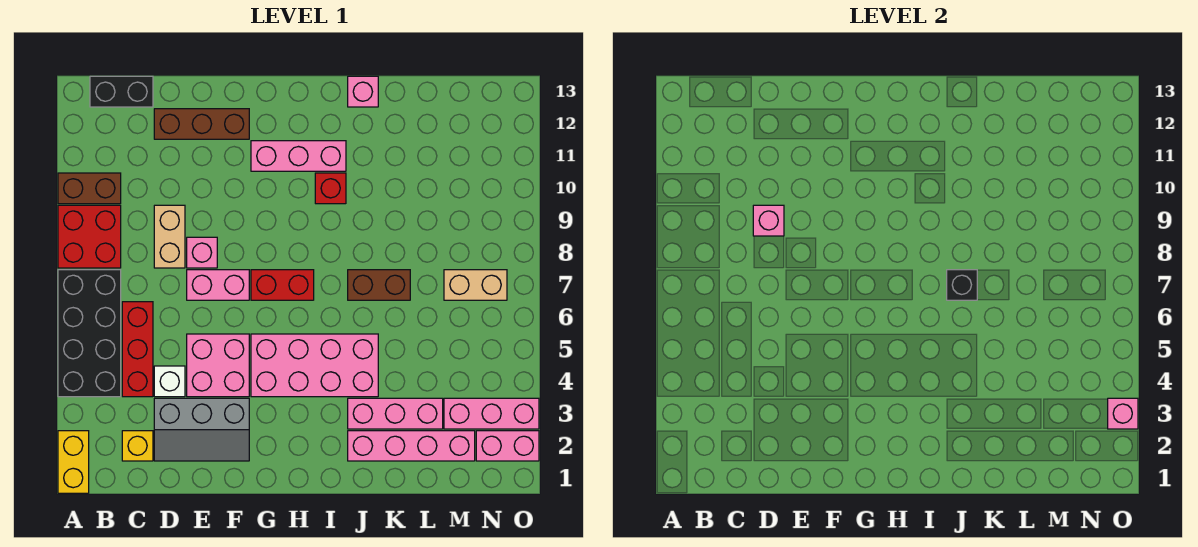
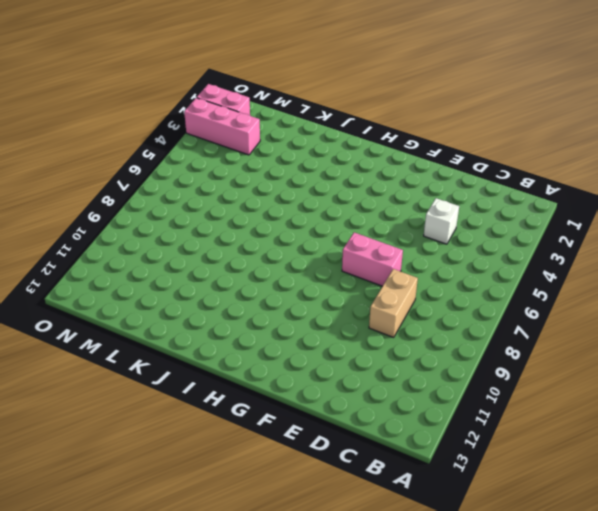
none -> yellow brick A1:A2 level 1
none -> black brick A4:B7 level 1
none -> red brick A8:B9 level 1

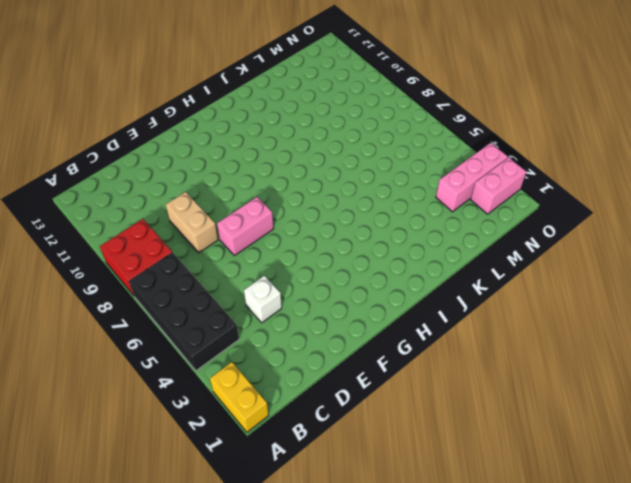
none -> brown brick A10:B10 level 1
none -> black brick B13:C13 level 1
none -> yellow brick C2 level 1

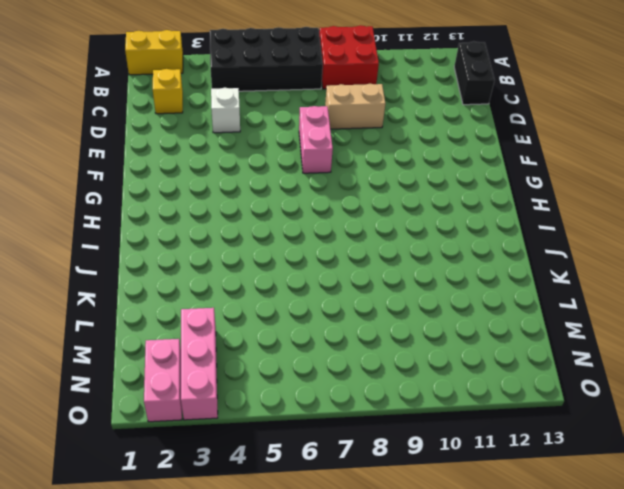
none -> brown brick A10:B10 level 1
none -> red brick C4:C6 level 1
none -> grey slope D2:F3 level 1 top 3

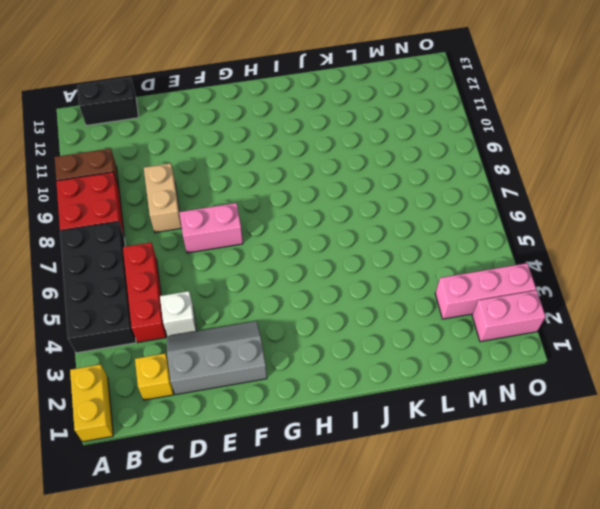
grey slope D2:F3 level 1 top 2 -> grey slope D2:F3 level 1 top 3
none -> brown brick D12:F12 level 1
none -> pink brick E4:F5 level 1
none -> pink brick E8 level 1

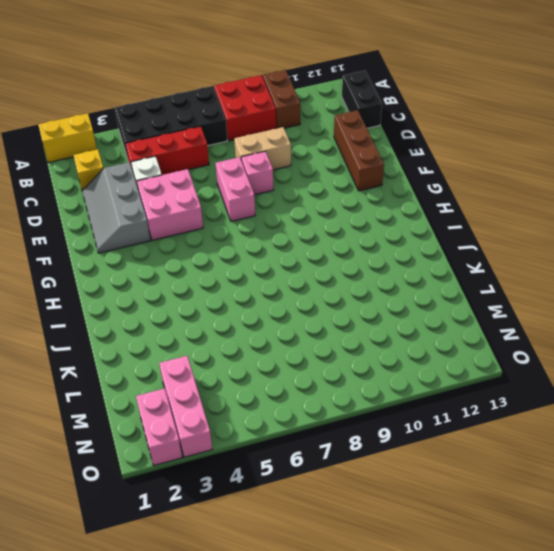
none -> pink brick G4:J5 level 1
none -> red brick G7:H7 level 1
none -> pink brick G11:I11 level 1

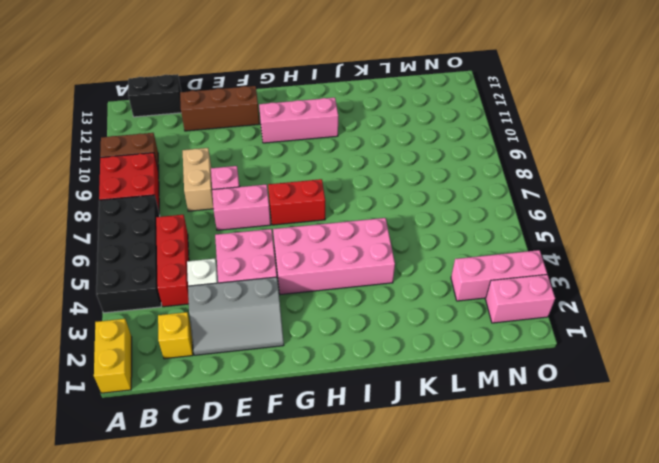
none -> red brick I10 level 1
none -> pink brick J2:M2 level 1
none -> pink brick J3:L3 level 1

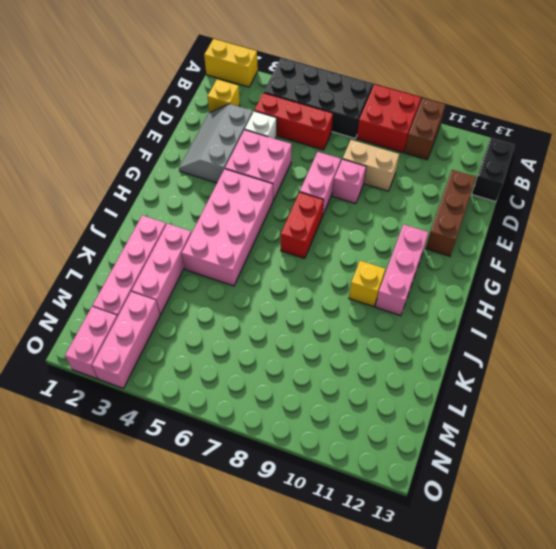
yellow brick I10 level 1 -> red brick I10 level 1
none -> brown brick J7:K7 level 1
none -> pink brick J13 level 1
none -> tan brick M7:N7 level 1

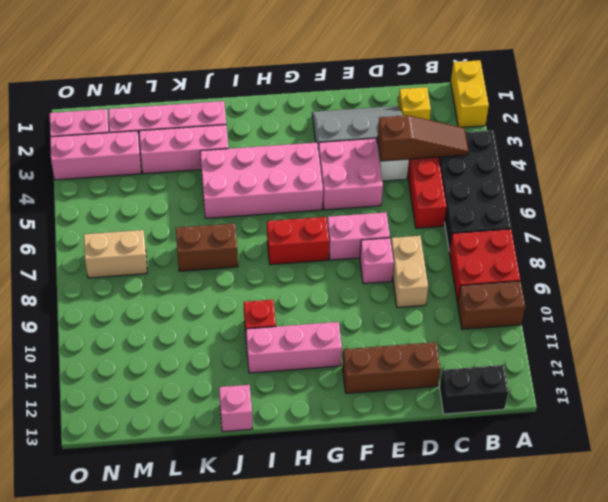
brown slope B4:D4 level 2 top D -> none
none -> pink brick D9 level 2
none -> black brick J7 level 2
none -> pink brick O3 level 2

